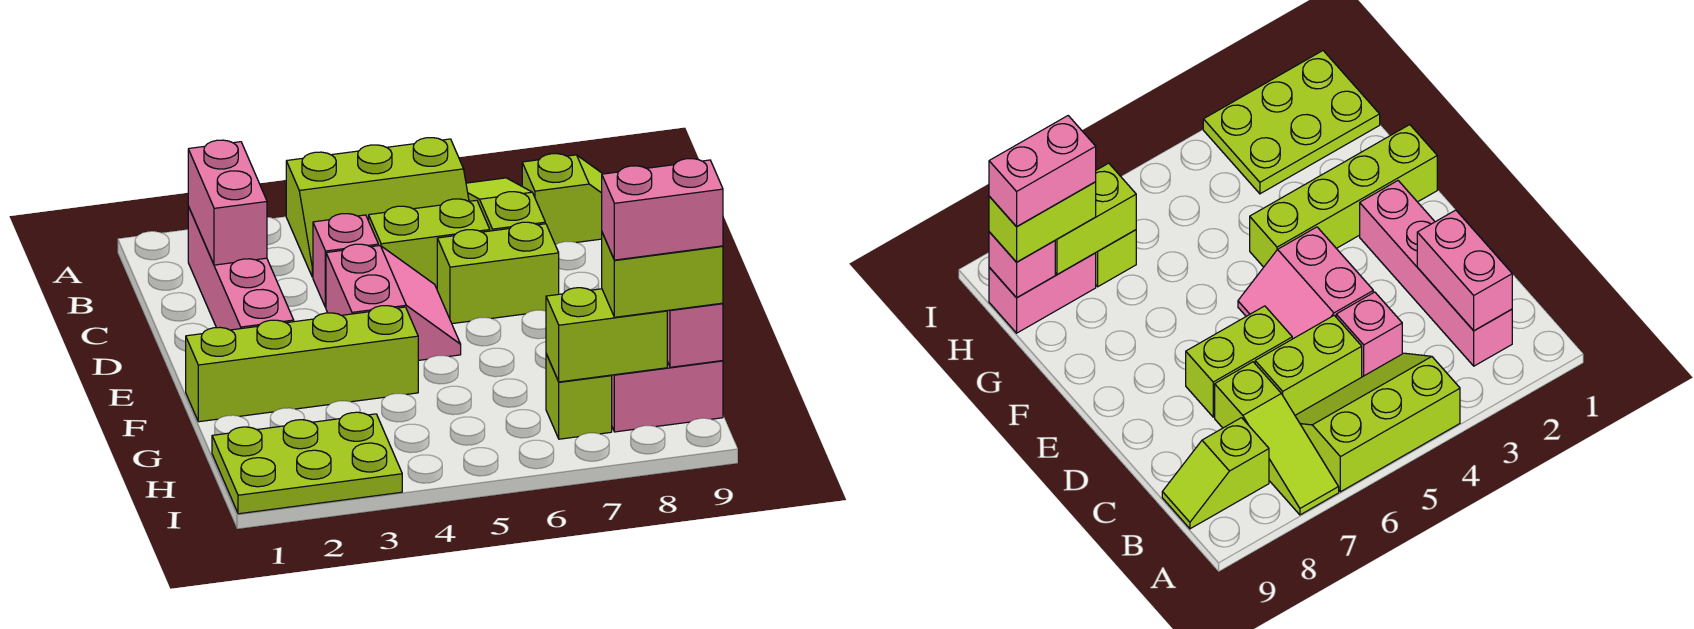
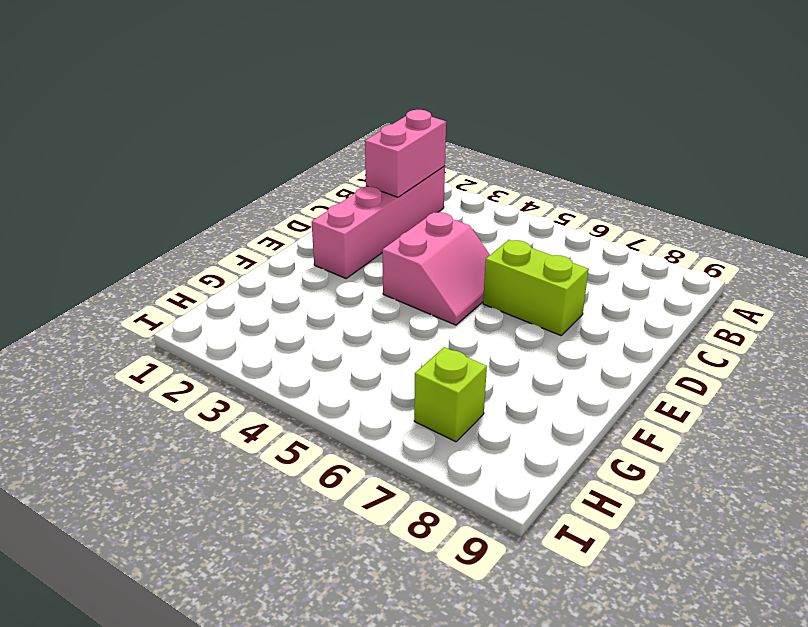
none -> lime slope A4:B6 level 1 top A
none -> lime slope A7:C7 level 1 top C
none -> lime slope B8:B9 level 1 top 8

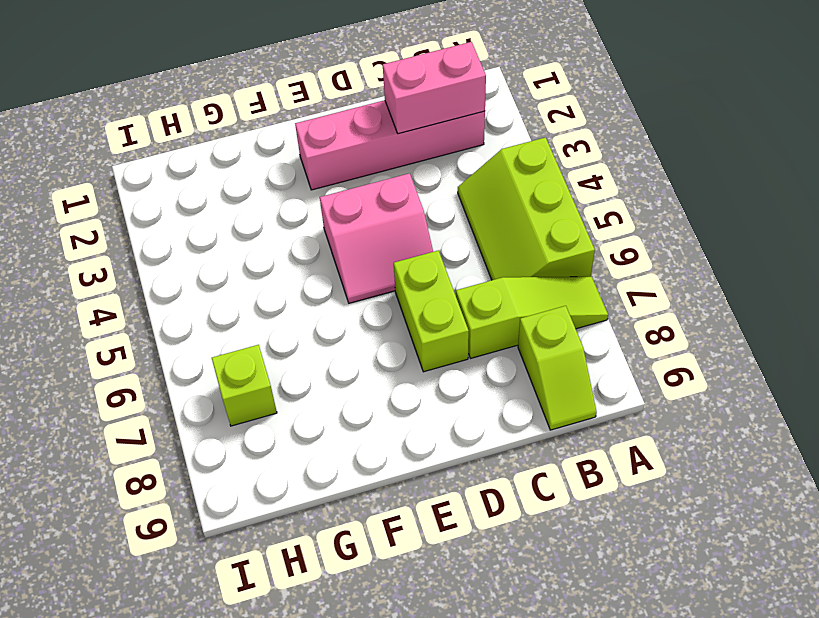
none -> pink brick C4 level 1
none -> lime brick C5:C6 level 1
none -> lime brick F1:F4 level 1

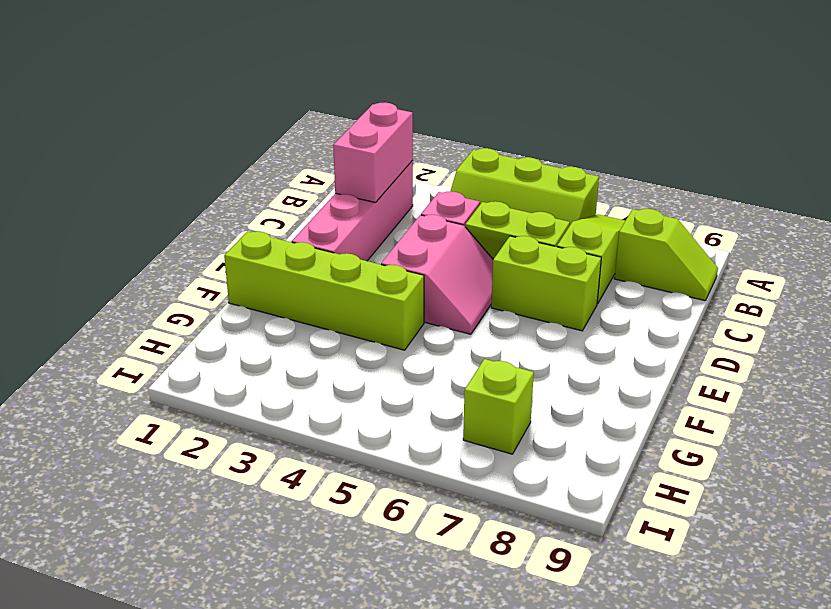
none -> lime plate H1:I3 level 1
none -> pink brick H8:H9 level 1
none -> lime brick H7:H8 level 2

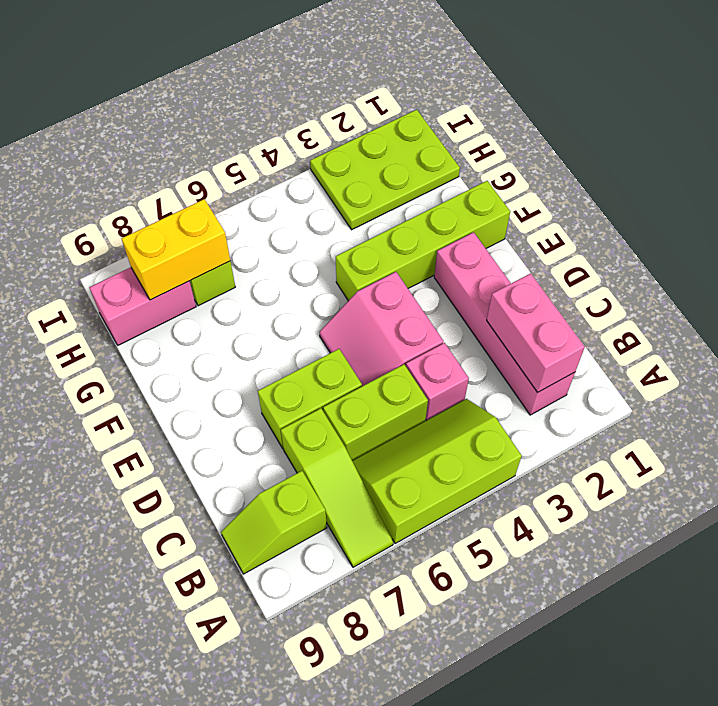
yellow brick H7:H8 level 2 -> lime brick H7:H8 level 2
none -> pink brick H9 level 2
none -> lime brick H8:H9 level 3
none -> pink brick H8:H9 level 4

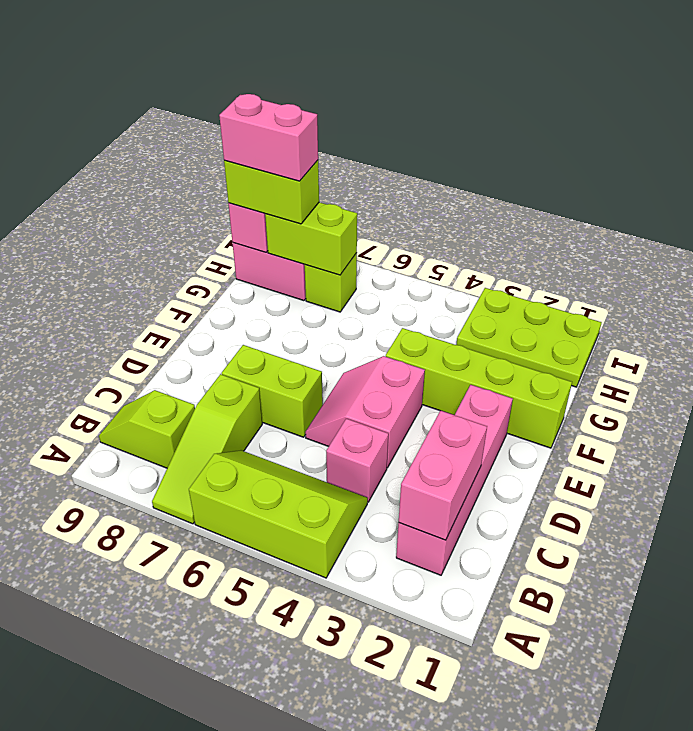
none -> lime brick C5:C6 level 1

